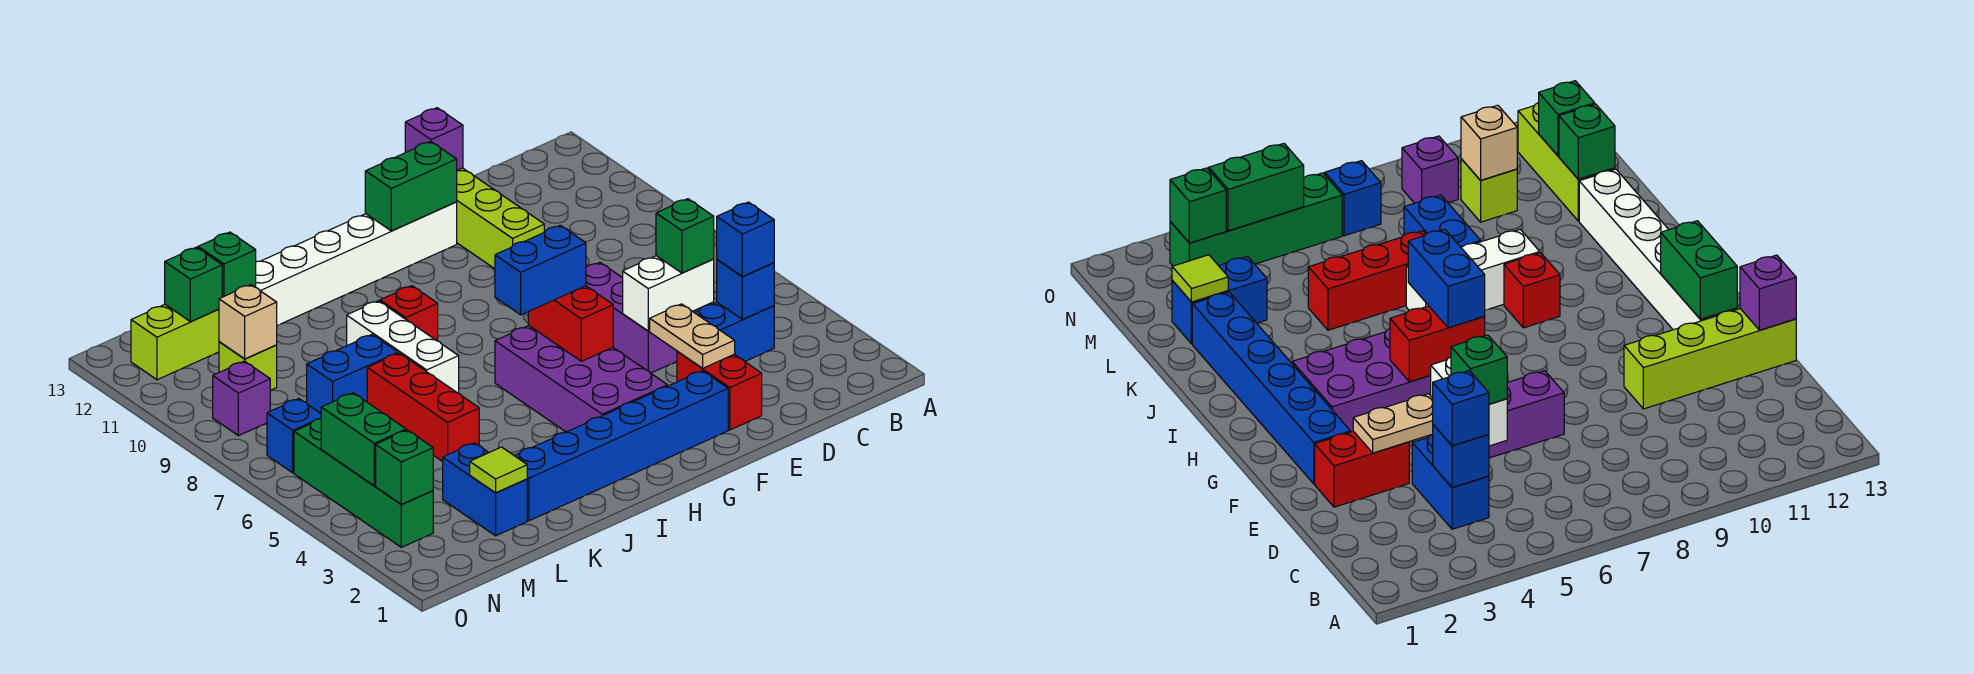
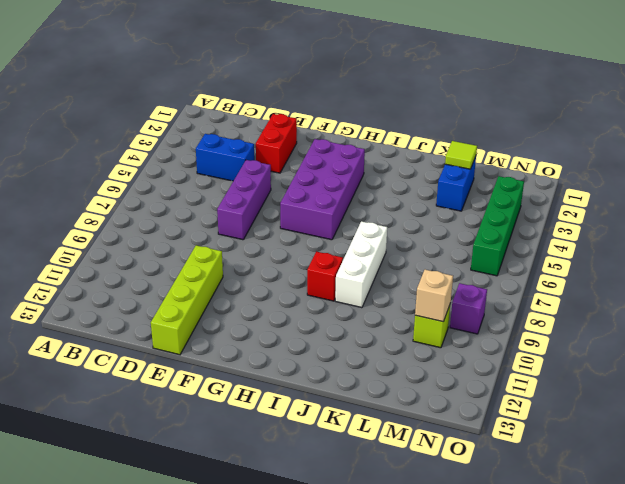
none -> blue brick F2:K2 level 1
none -> white brick F12:K12 level 1
none -> red brick K5:K7 level 1
none -> blue brick K8:L8 level 1

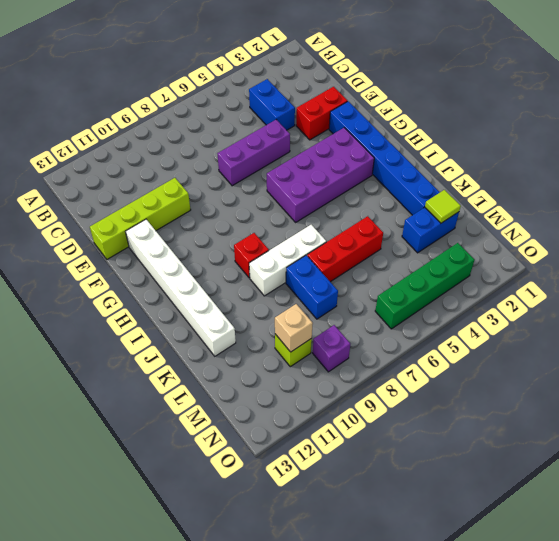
none -> lime brick L12:N12 level 1
none -> blue brick N7 level 1
none -> blue brick C4 level 2
none -> white brick D5:E5 level 2

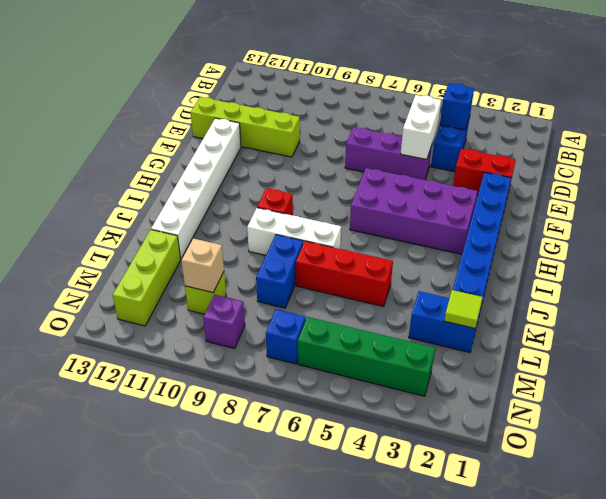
none -> tan plate E3:E4 level 2
none -> purple brick E13 level 2
none -> green brick F12:G12 level 2
none -> red brick G5:G6 level 2

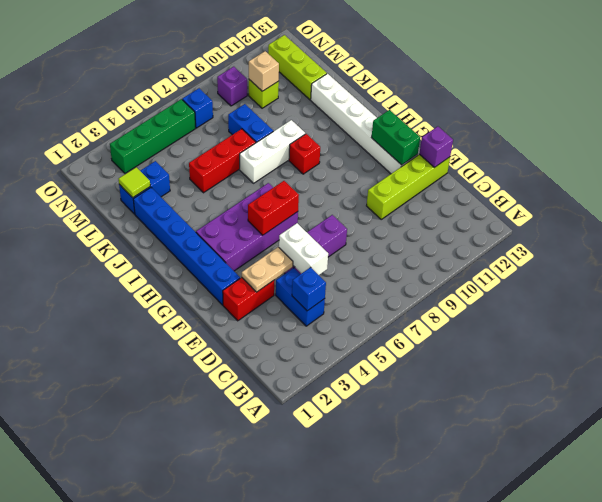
none -> green brick L12 level 2
none -> green brick M12 level 2
none -> green brick N3 level 2
none -> green brick N4:N5 level 2

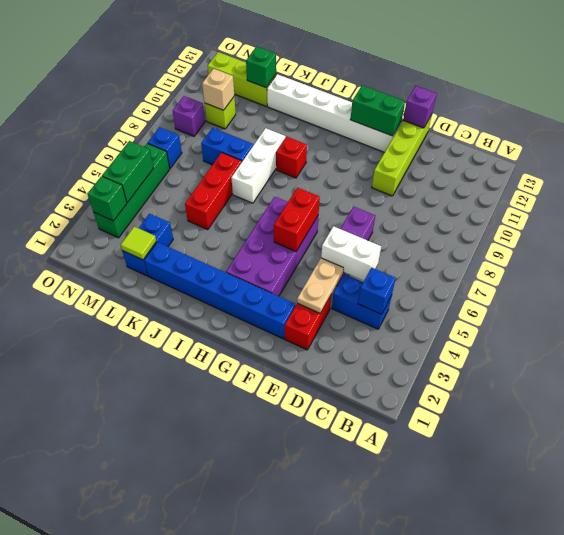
none -> green brick M12 level 2
none -> blue brick C4 level 3
none -> green brick D5 level 3
none -> blue brick G6:H6 level 3

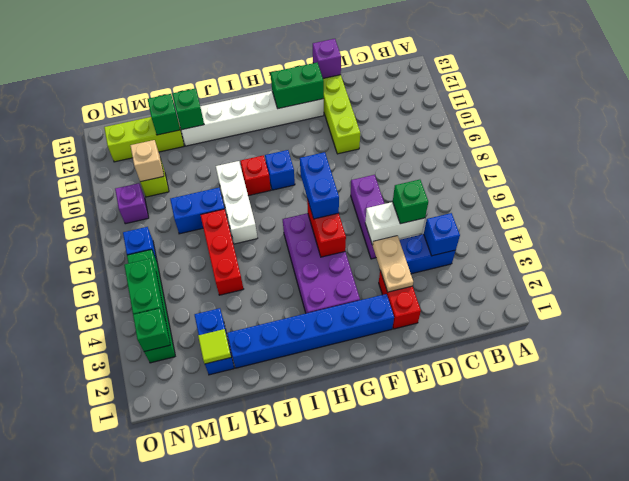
blue brick G6:G7 level 3 -> blue brick G6:H6 level 3
blue brick H9 level 1 -> blue brick C4 level 3
green brick K12 level 2 -> green brick M12 level 2

